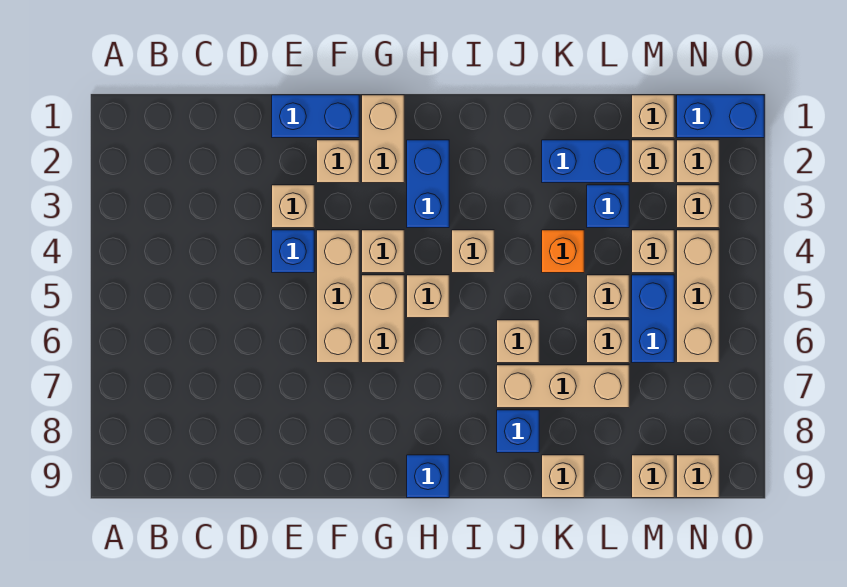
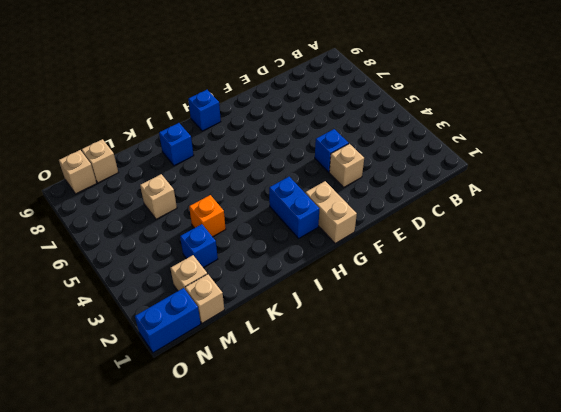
none -> blue brick E1:F1 level 1
none -> tan brick F2 level 1
none -> tan brick F4:F6 level 1
none -> tan brick G4 level 1

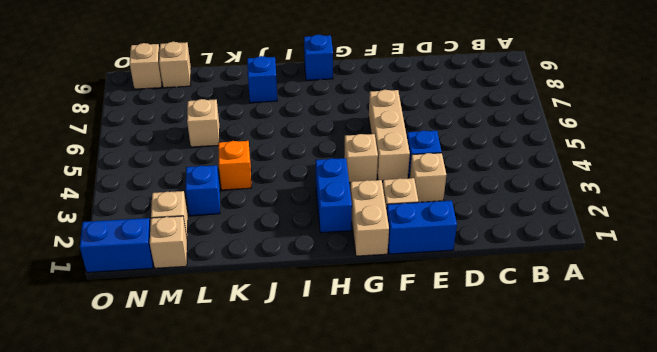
none -> tan brick G5:G6 level 1
none -> tan brick H5 level 1
none -> tan brick I4 level 1
none -> tan brick J6 level 1

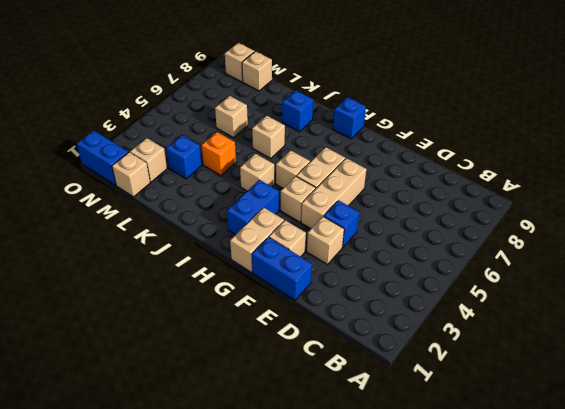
none -> tan brick J7:L7 level 1
none -> blue brick K2:L2 level 1
none -> tan brick K9 level 1
none -> tan brick L5 level 1

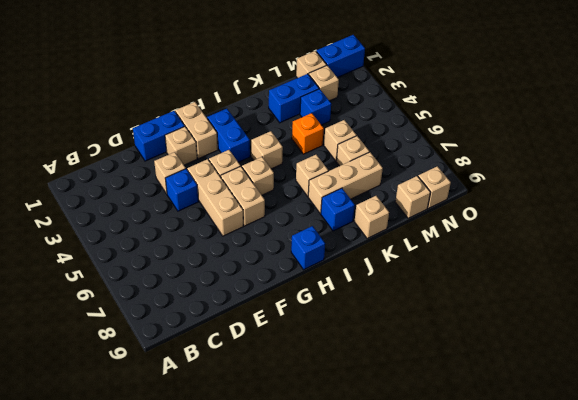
none -> tan brick M4 level 1
none -> blue brick M5:M6 level 1
none -> tan brick N2 level 1
none -> tan brick N3 level 1

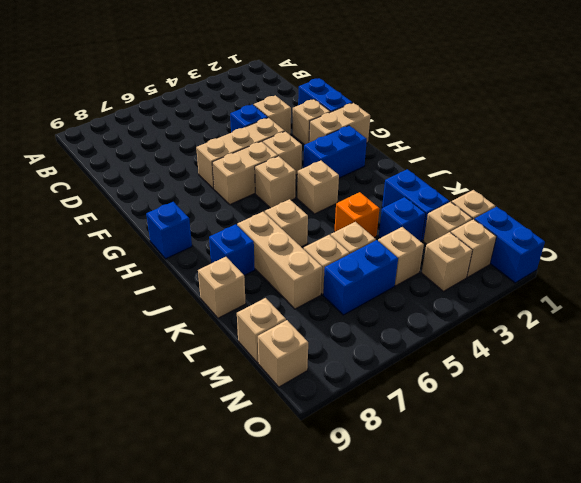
none -> tan brick N4:N6 level 1

